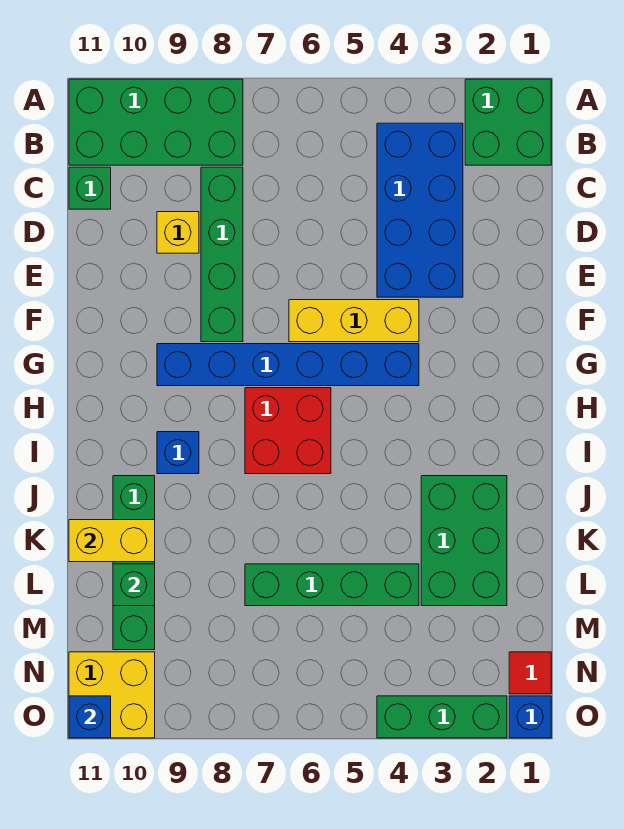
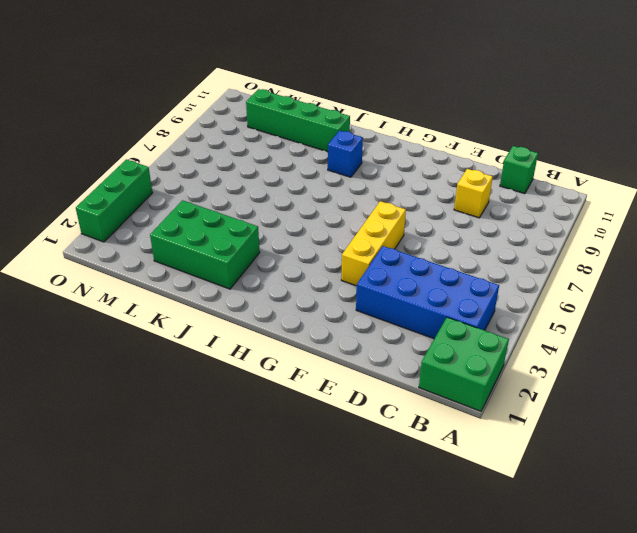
none -> green brick A8:B11 level 1
none -> green brick C8:F8 level 1
none -> blue brick G4:G9 level 1

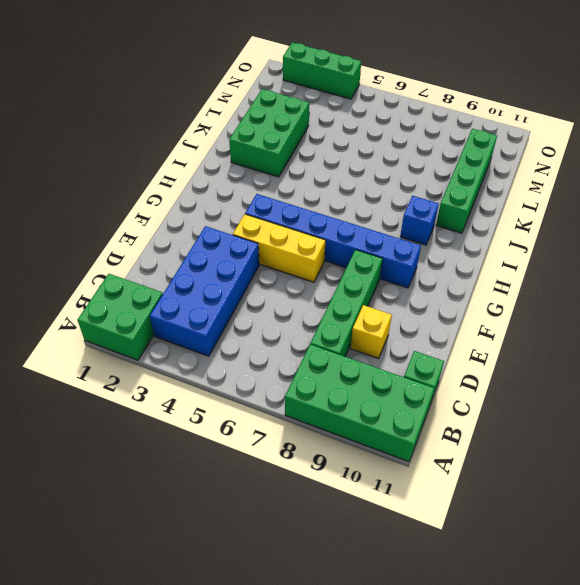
none -> red brick H6:I7 level 1
none -> green brick L4:L7 level 1
none -> red tile N1 level 1

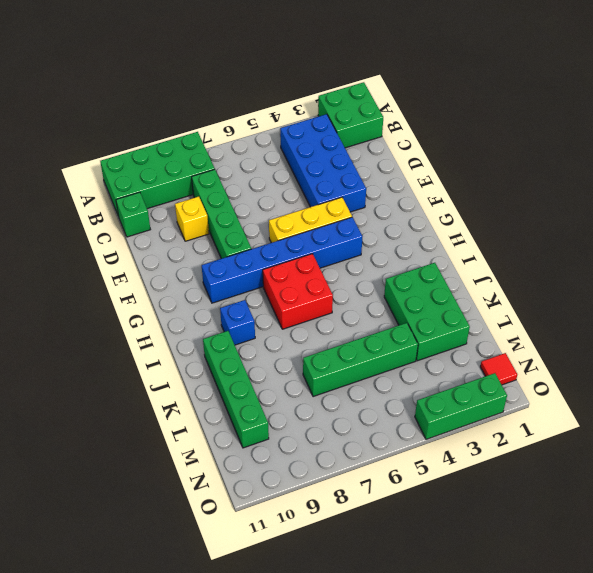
none -> yellow brick N10:O11 level 1
none -> blue brick O1 level 1
none -> yellow brick K10:K11 level 2

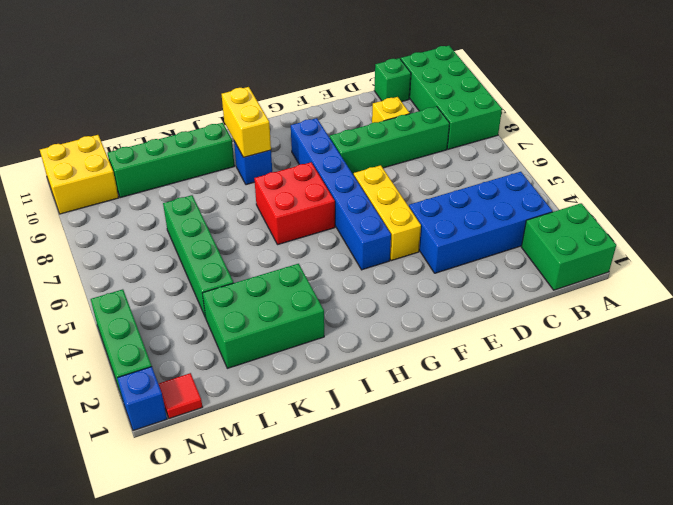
yellow brick I9:I10 level 2 -> yellow brick K10:K11 level 2
none -> green brick L10 level 2
none -> blue brick O11 level 2

